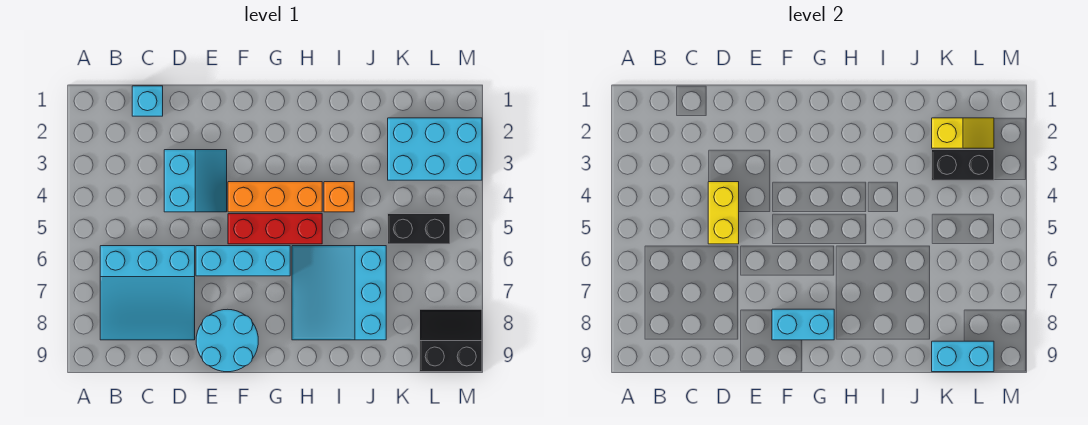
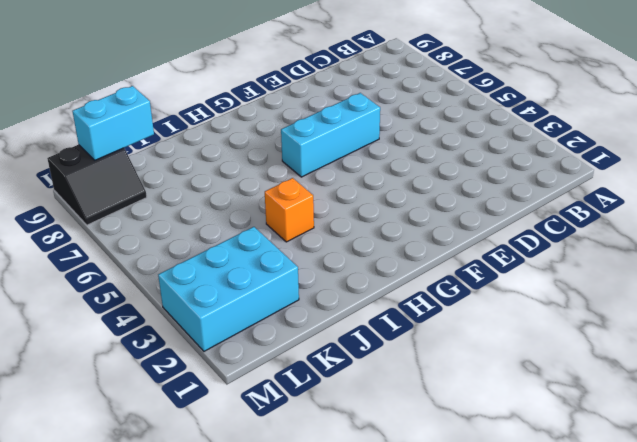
none -> cyan slope B6:D8 level 1 top 6
none -> cyan brick C1 level 1
none -> cyan slope D3:E4 level 1 top D

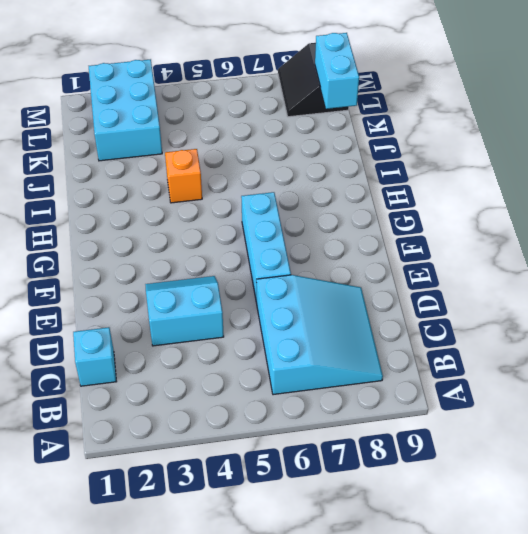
none -> cyan round brick E8:F9 level 1
none -> orange brick F4:H4 level 1
none -> red brick F5:H5 level 1

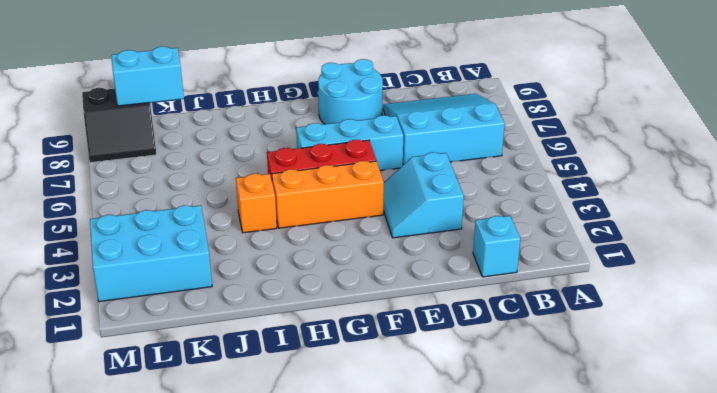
none -> cyan slope H6:J8 level 1 top J
none -> black brick K5:L5 level 1
none -> yellow brick D4:D5 level 2

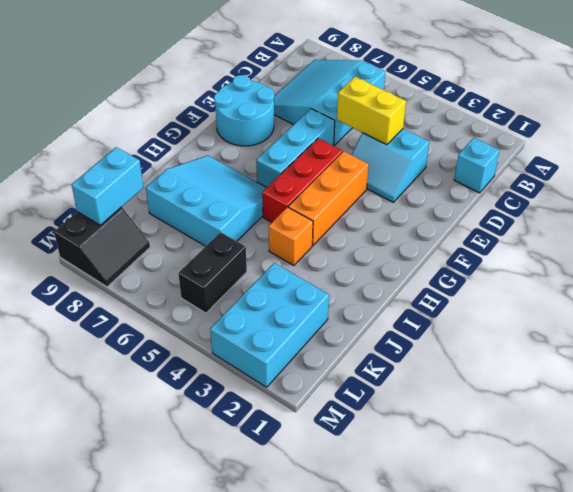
none -> cyan brick F8:G8 level 2
none -> yellow slope K2:L2 level 2 top K
none -> black brick K3:L3 level 2

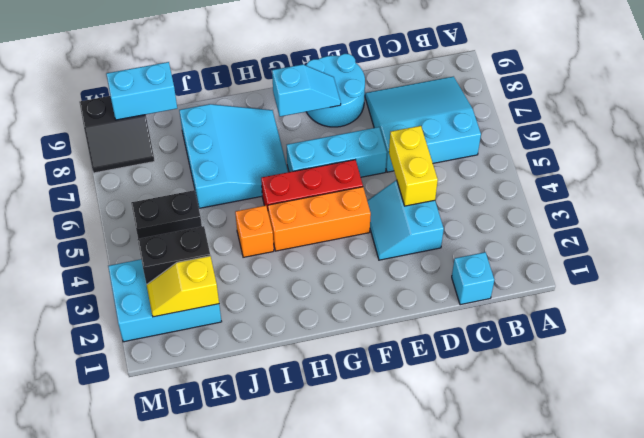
cyan slope F8:G8 level 2 top G -> cyan brick F8:G8 level 2

